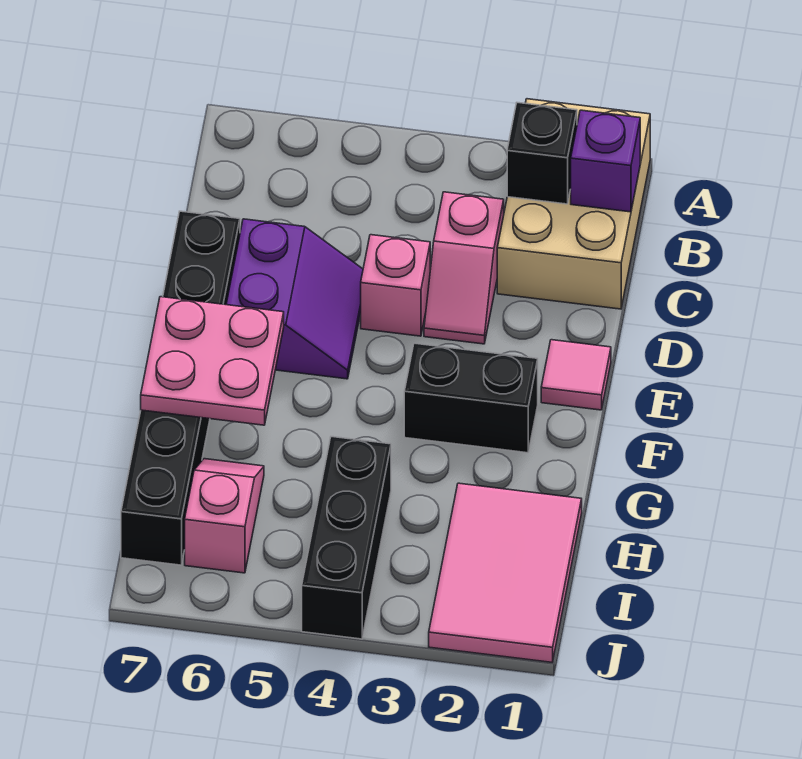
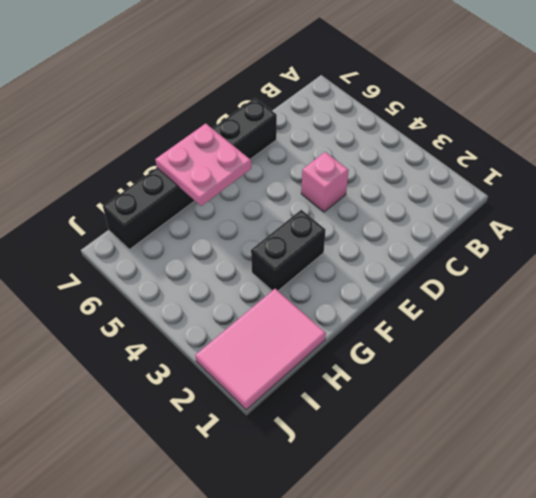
black brick F3:G3 level 1 -> black brick F2:F3 level 1
none -> tan brick A1:C2 level 1
none -> pink slope C3:D3 level 1 top C
none -> purple slope D5:E6 level 1 top 6

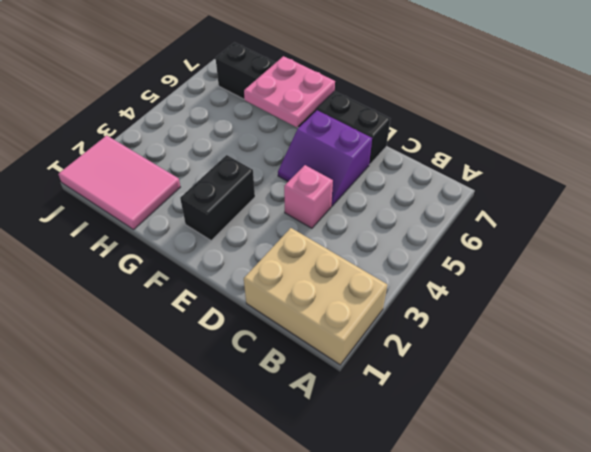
none -> pink slope C3:D3 level 1 top C
none -> pink tile E1 level 1
none -> black brick H4:J4 level 1

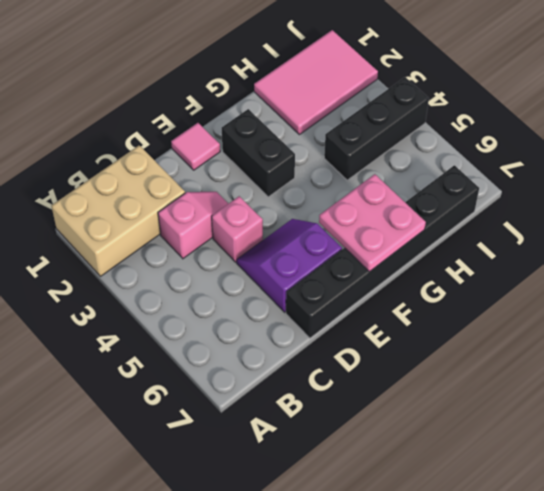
none -> pink slope H6:I6 level 1 top I
none -> purple brick B1 level 2
none -> black brick B2 level 2

